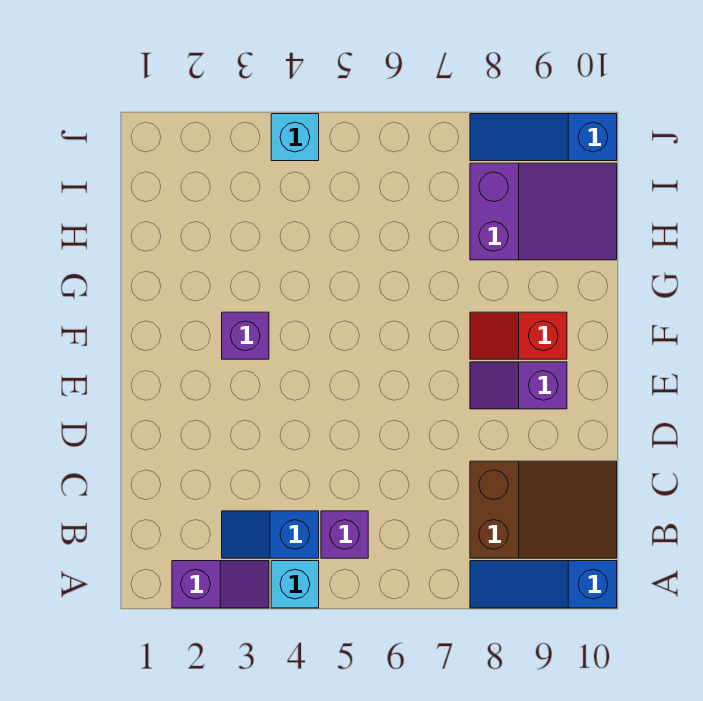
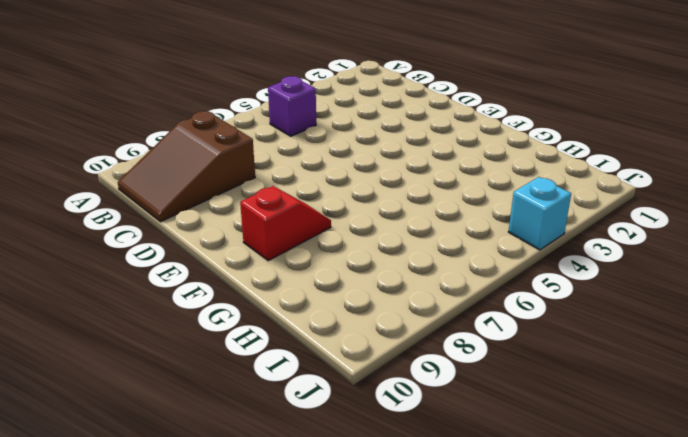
none -> purple slope A2:A3 level 1 top 2
none -> cyan brick A4 level 1
none -> blue slope A8:A10 level 1 top 10

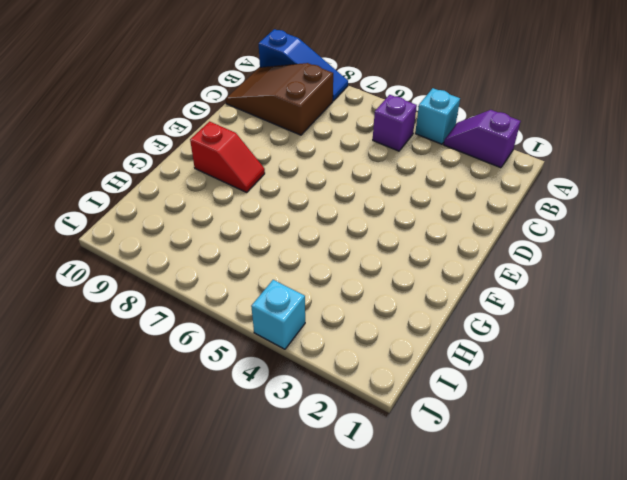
none -> blue slope B3:B4 level 1 top 4
none -> purple slope E8:E9 level 1 top 9
none -> purple brick F3 level 1

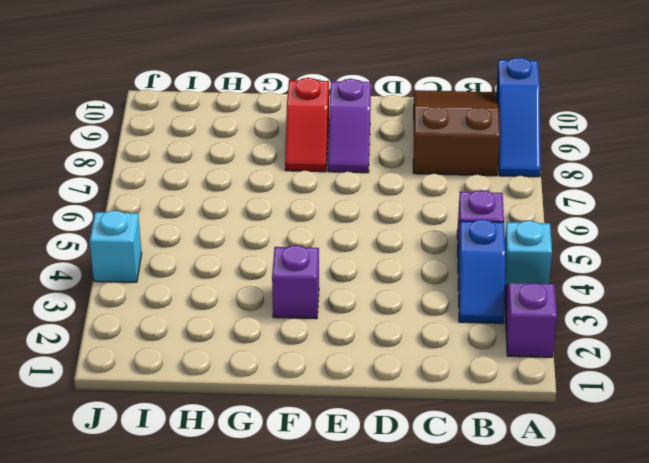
none -> purple slope H8:I10 level 1 top 8
none -> blue slope J8:J10 level 1 top 10

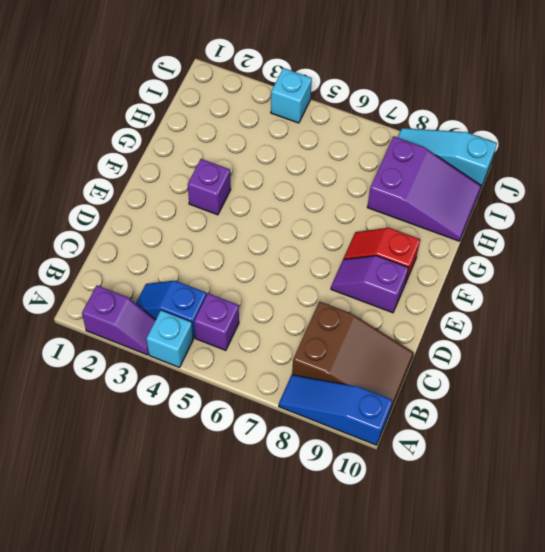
cyan slope J8:J10 level 1 top 10 -> blue slope J8:J10 level 1 top 10

